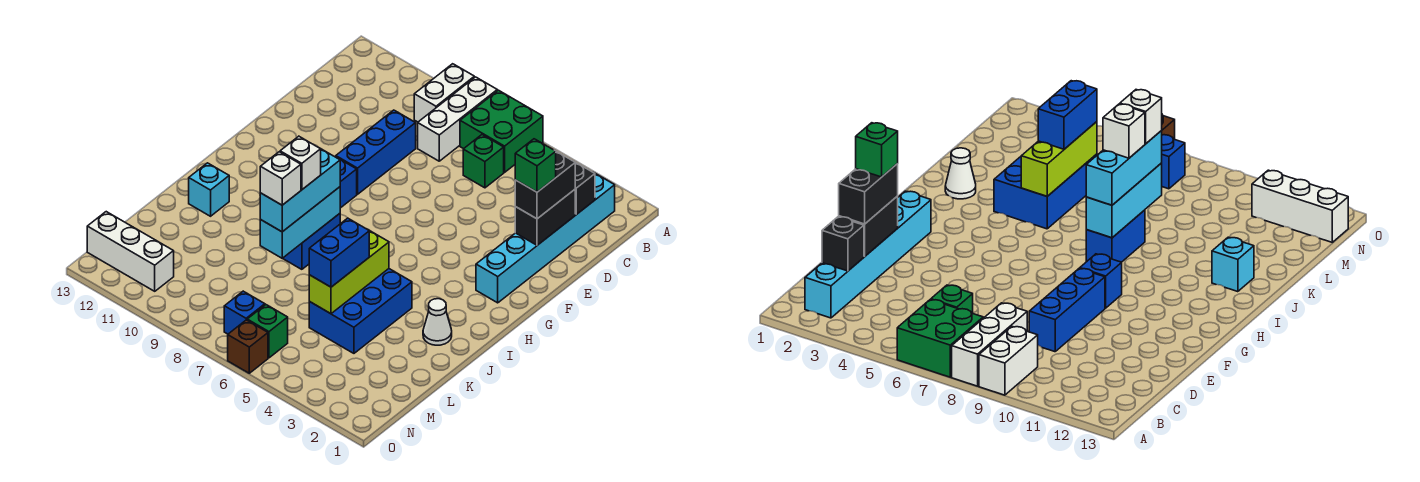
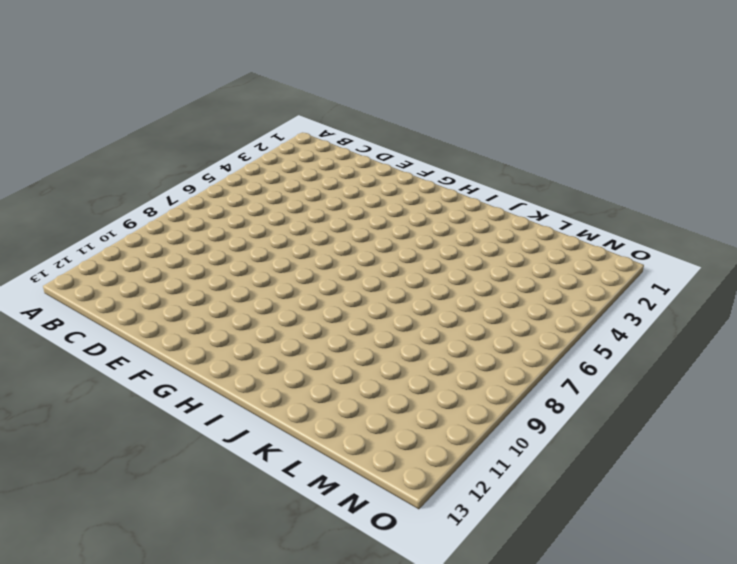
none -> green brick A6:B7 level 1
none -> white brick A8:C8 level 1
none -> white brick A9:B9 level 1

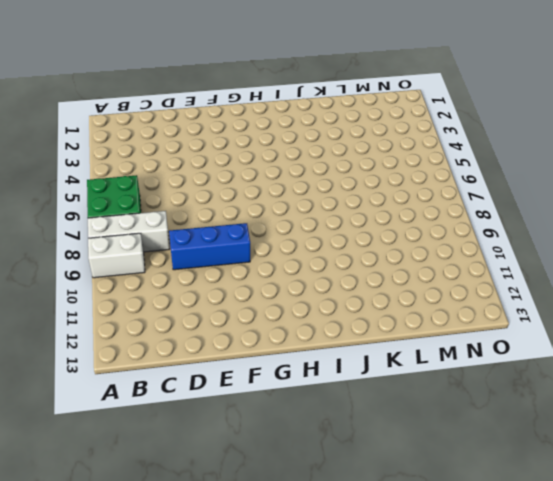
none -> cyan brick B2:G2 level 1
none -> green brick C6 level 1
none -> blue brick G9 level 1

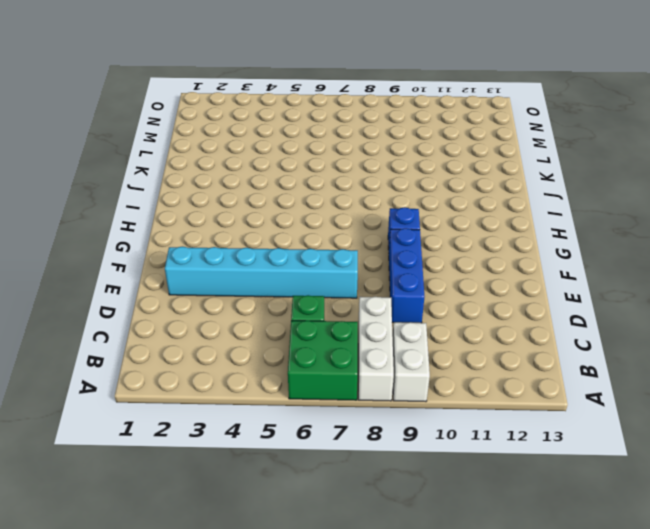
cyan brick E2:E7 level 1 -> cyan brick B2:G2 level 1
none -> blue brick I8:J8 level 1
none -> white cone J2 level 1
none -> blue brick J4:L5 level 1

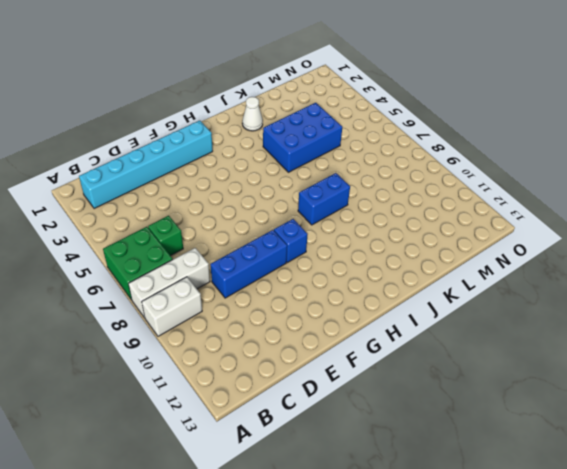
none -> cyan brick J12 level 1
none -> green brick N6 level 1
none -> blue brick N7 level 1

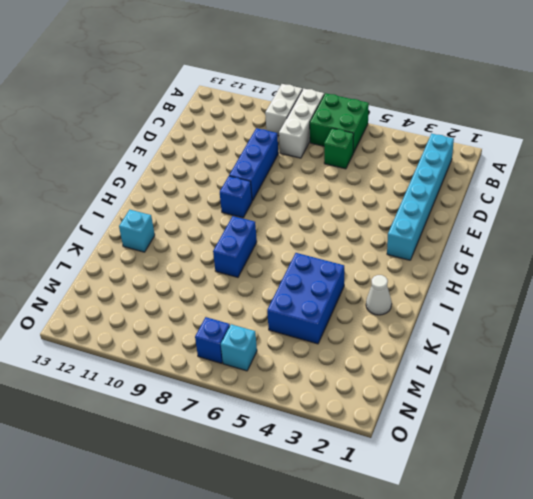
cyan brick N6 level 1 -> green brick N6 level 1
none -> white brick N11:N13 level 1
none -> brown brick O6 level 1
none -> black brick C2 level 2

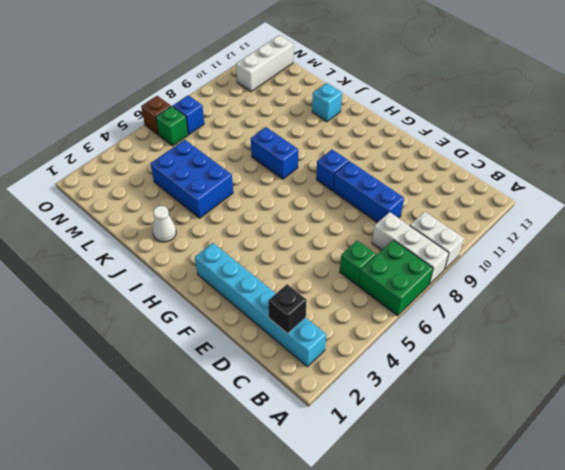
none -> black brick D2:E2 level 2
none -> cyan brick I8:K8 level 2
none -> lime brick J5:L5 level 2

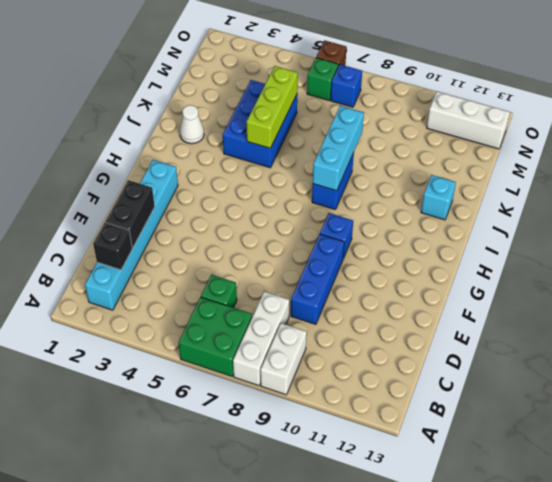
none -> black brick D2:E2 level 3
none -> cyan brick I8:K8 level 3
none -> blue brick K5:L5 level 3

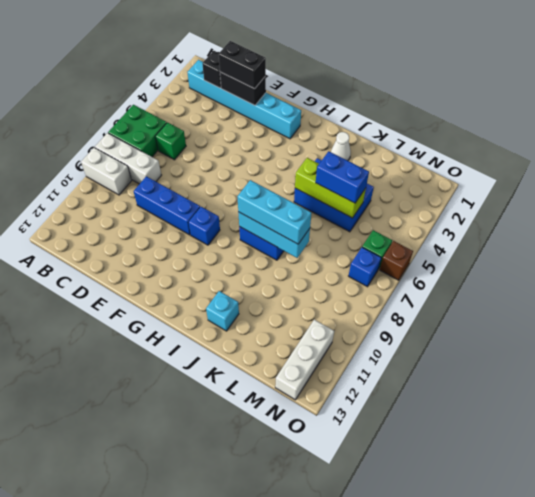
none -> green brick E2 level 4
none -> white brick J8 level 4
none -> white brick K8 level 4

